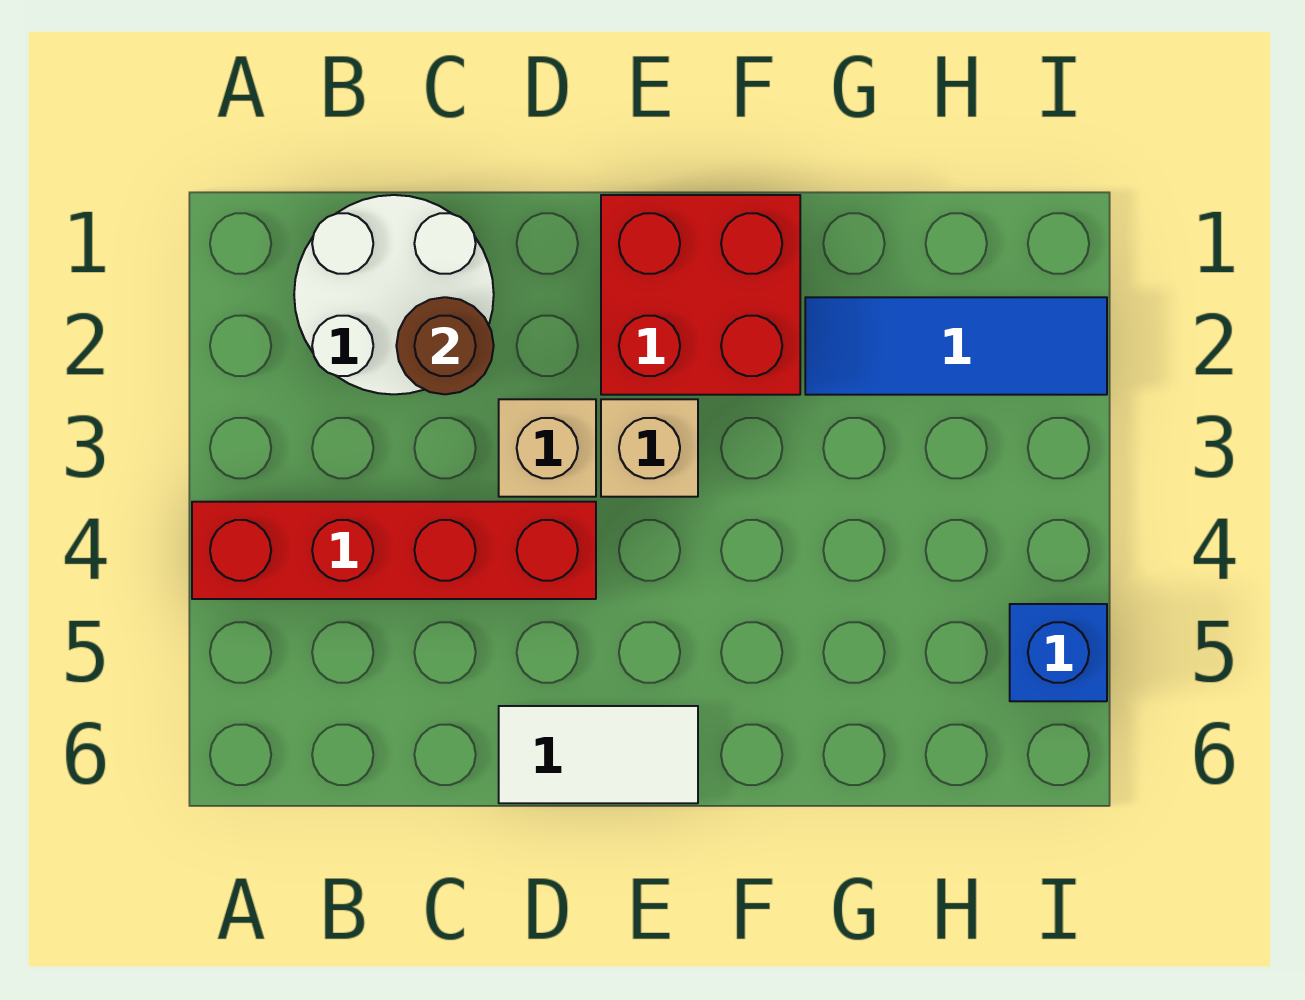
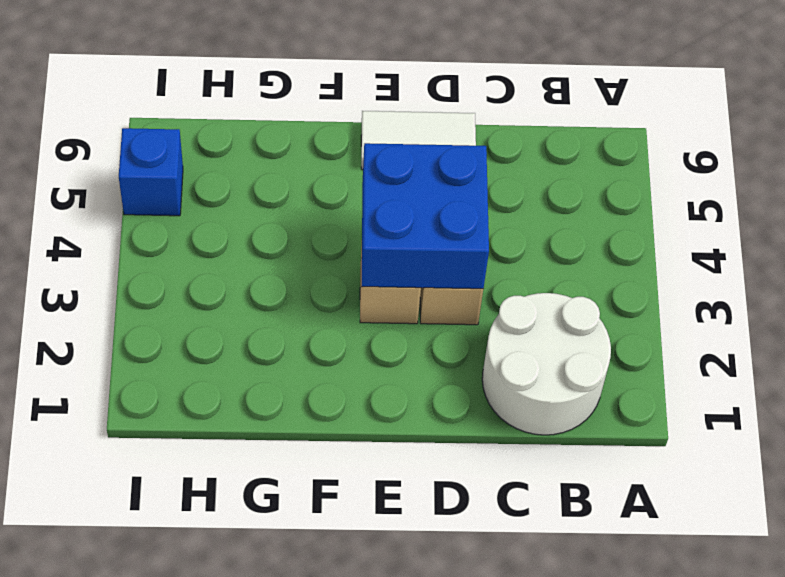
blue brick D3:E4 level 2 -> none
none -> red brick A4:D4 level 1
none -> red brick E1:F2 level 1

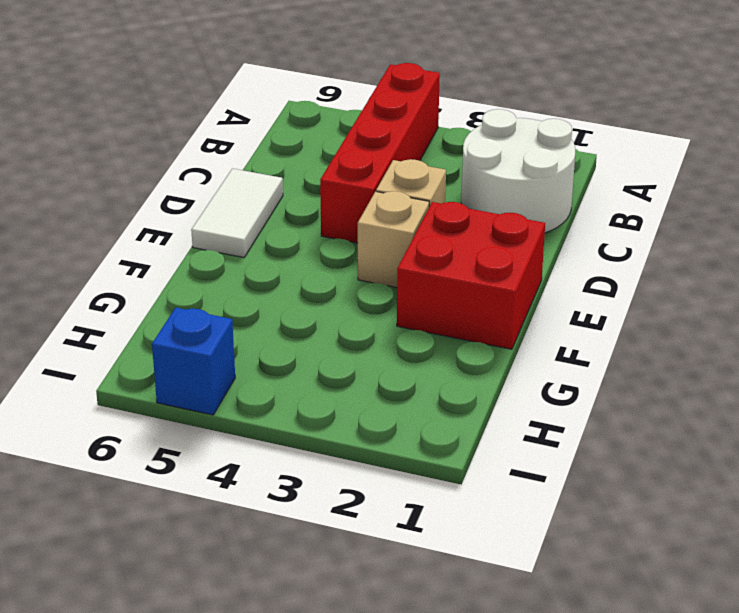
none -> blue tile G2:I2 level 1
none -> brown round brick C2 level 2

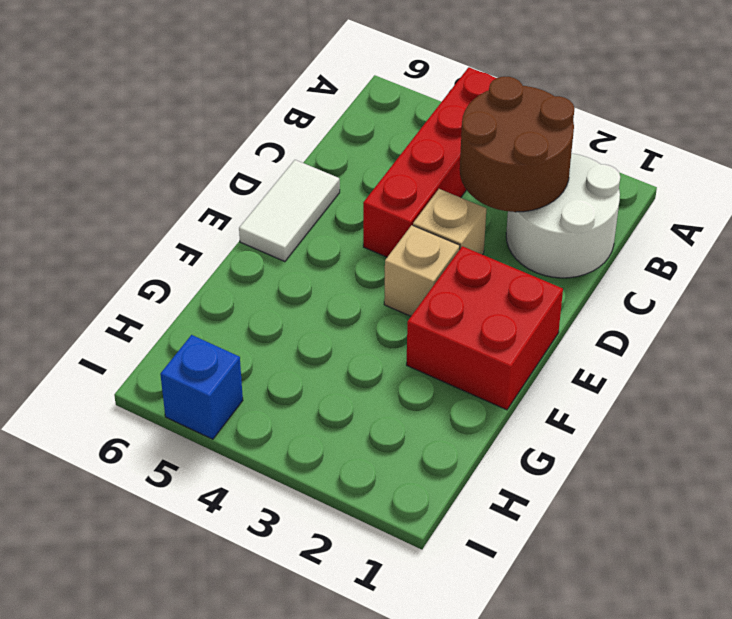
brown round brick B2:C3 level 2 -> brown round brick C2 level 2
none -> blue tile G2:I2 level 1

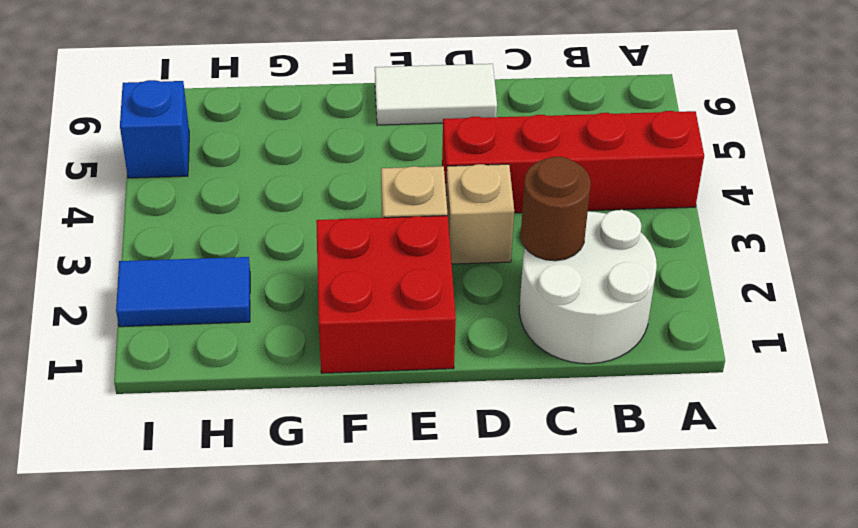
blue tile H2:I2 level 1 -> blue tile G2:I2 level 1

